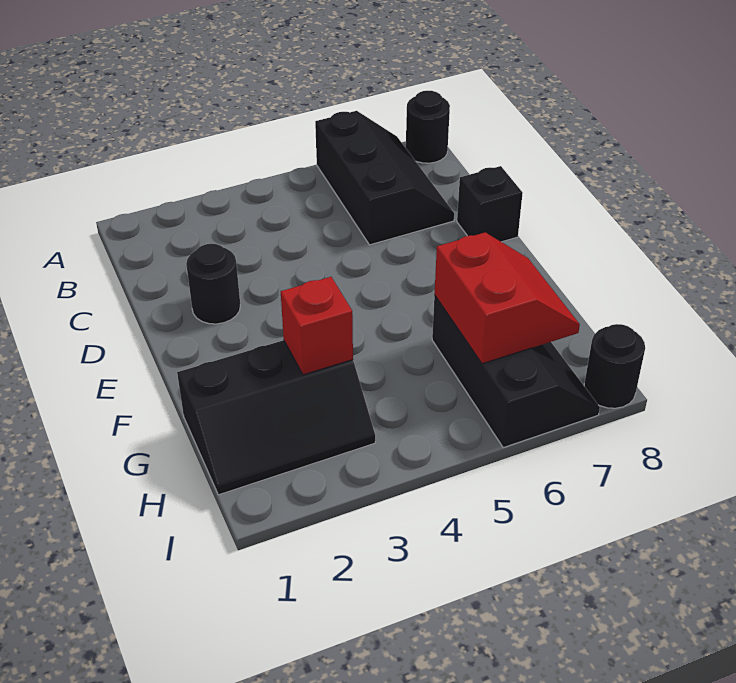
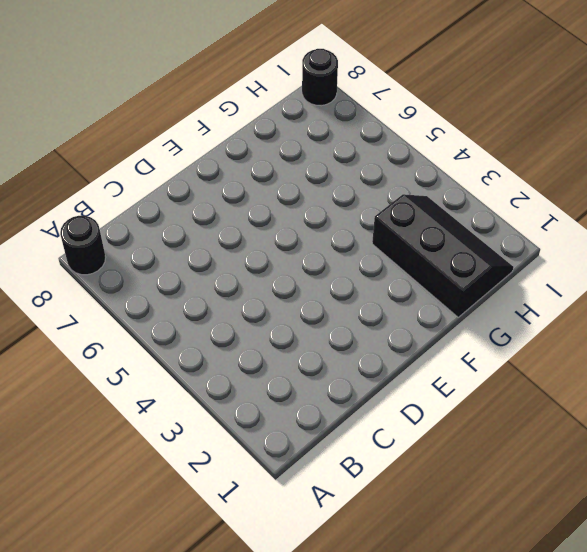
none -> black slope A6:C7 level 1 top 6
none -> black round brick D2 level 1

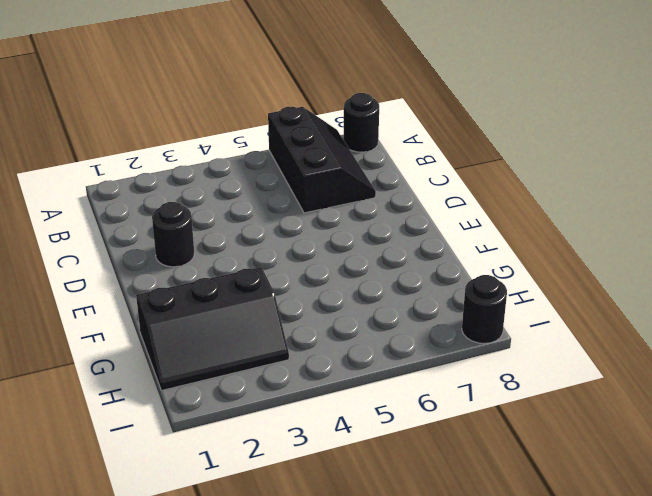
none -> black brick D8 level 1
none -> black slope G6:I7 level 1 top 6

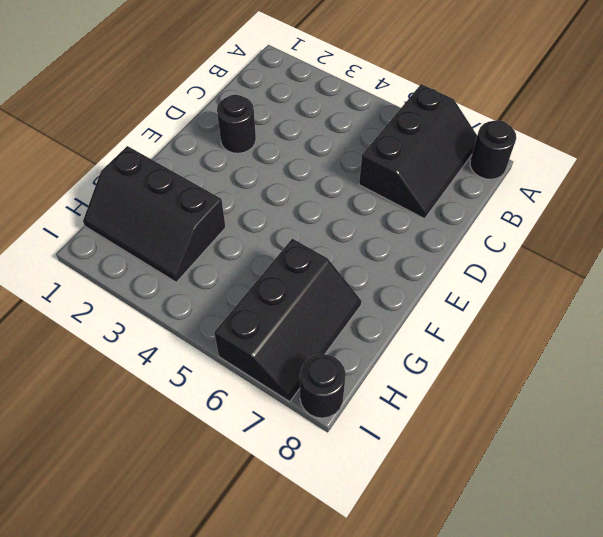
none -> black brick D8 level 1
none -> red brick G3 level 2

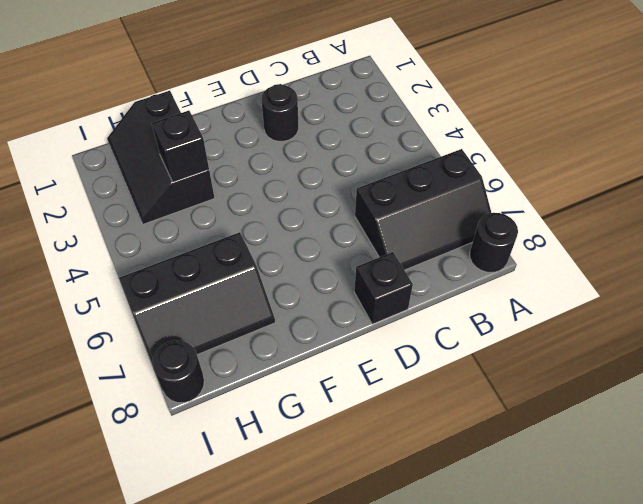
black brick G3 level 2 -> red brick G3 level 2
none -> red slope G6:H7 level 2 top 6

